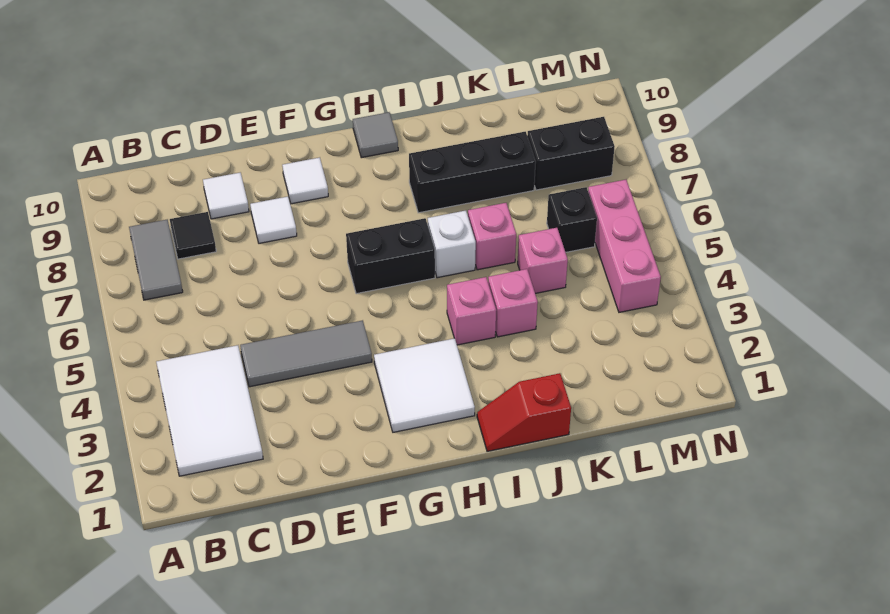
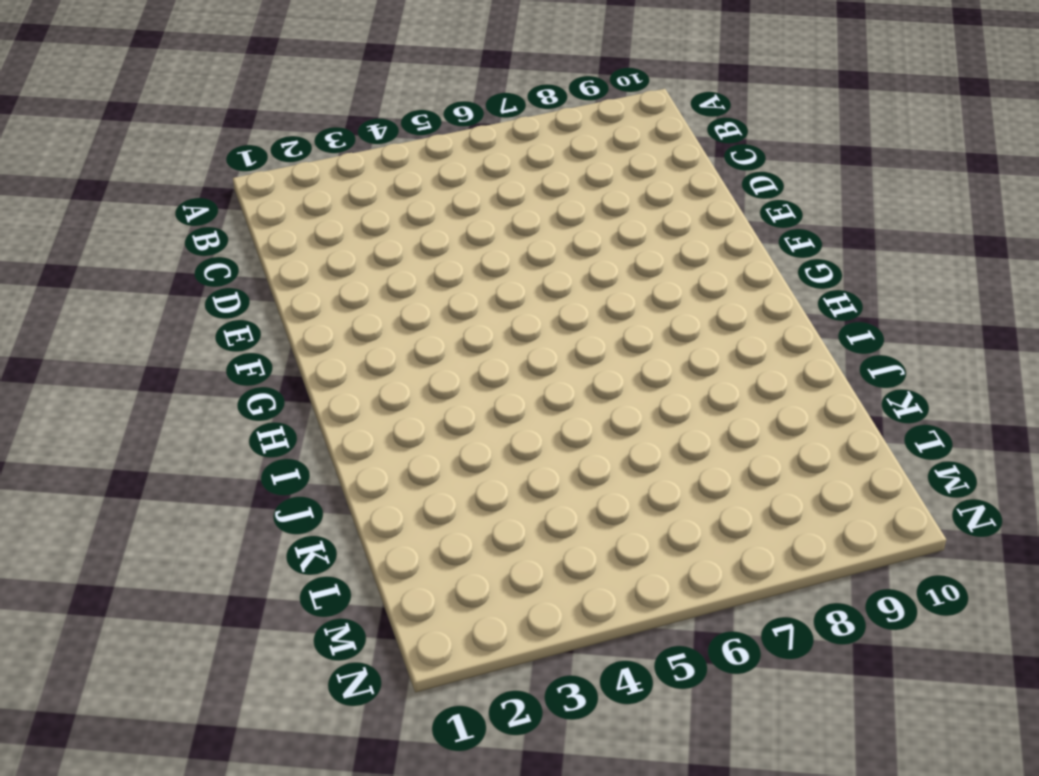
none -> white tile B2:C4 level 1
none -> grey tile B7:B8 level 1
none -> black tile C8 level 1

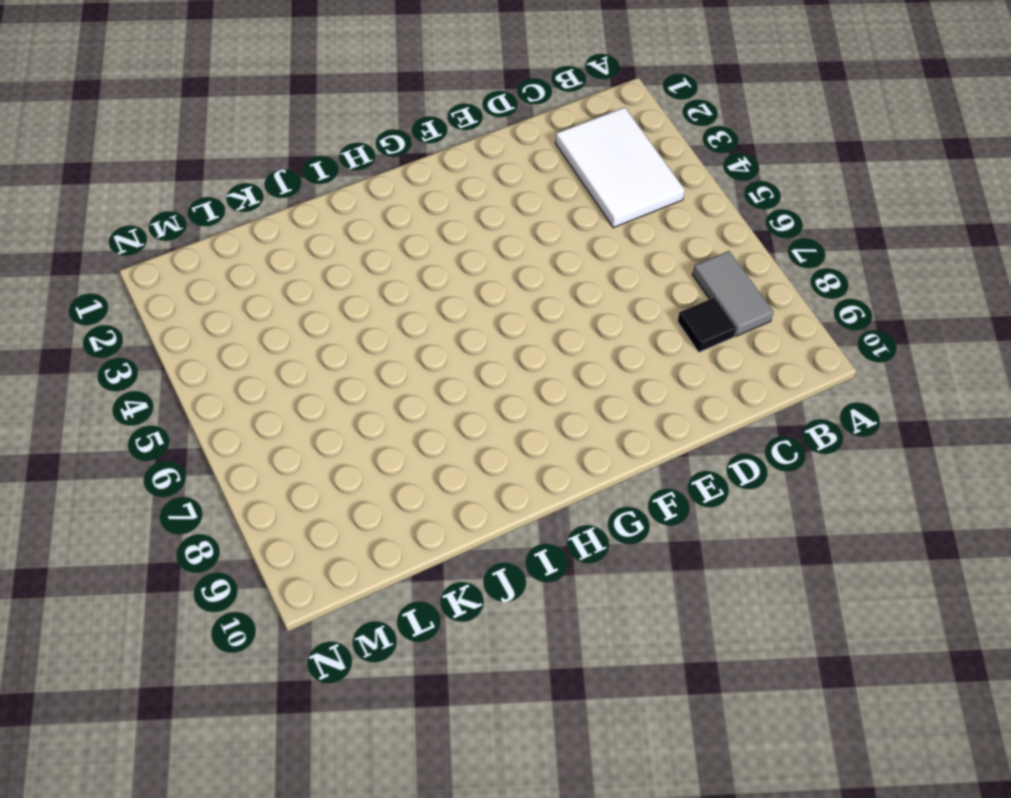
none -> grey tile D4:F4 level 1
none -> white tile D9 level 1
none -> white tile E8 level 1

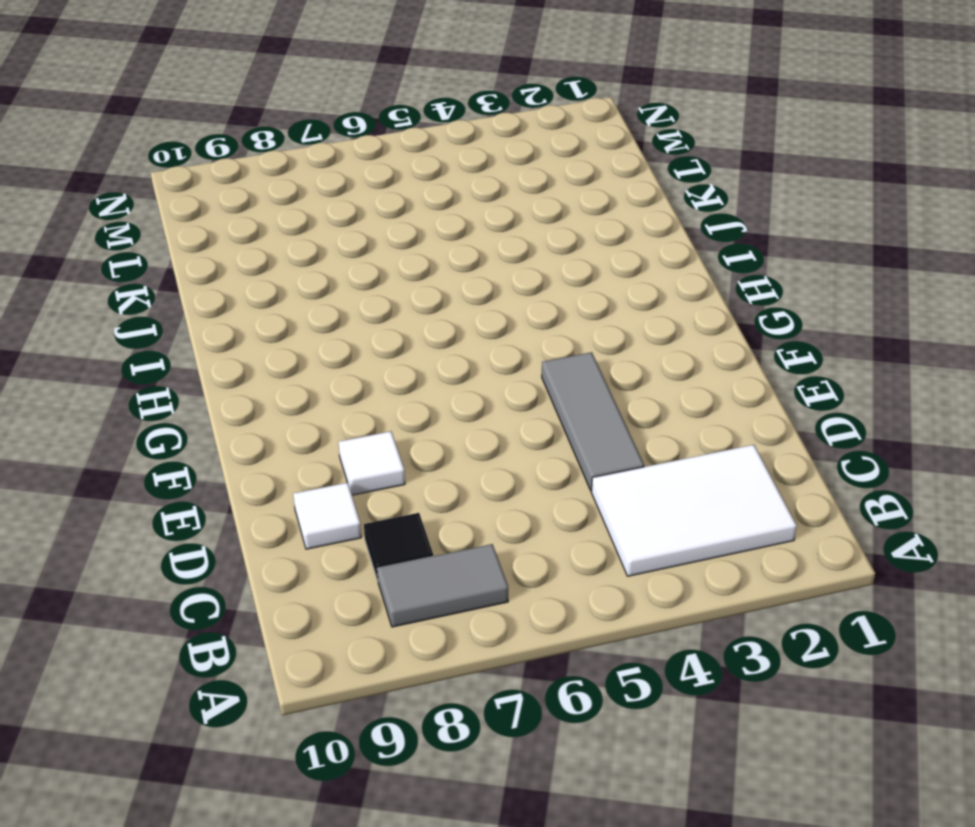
none -> white tile F9 level 1
none -> white tile G2:H3 level 1
none -> black brick G6:H6 level 1

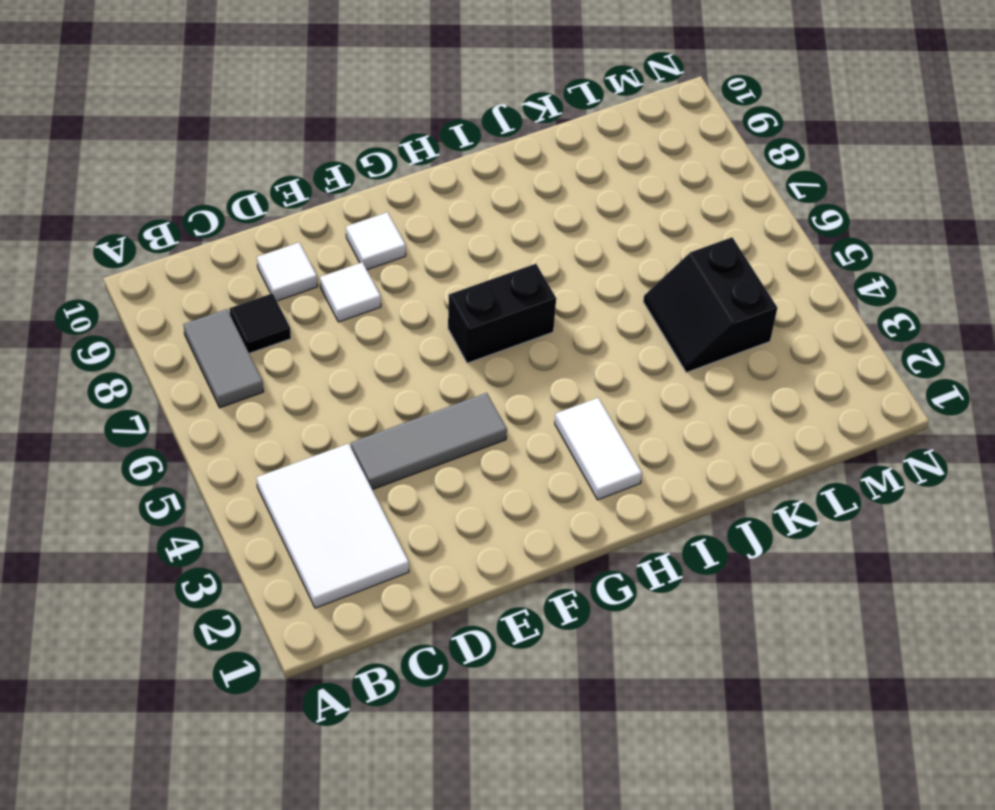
white tile H2:H3 level 1 -> white tile G2:H3 level 1
black slope K4:L5 level 1 top L -> pink brick K5 level 1
none -> grey tile H10 level 1
none -> red slope I1:J1 level 1 top J
none -> pink brick I4 level 1

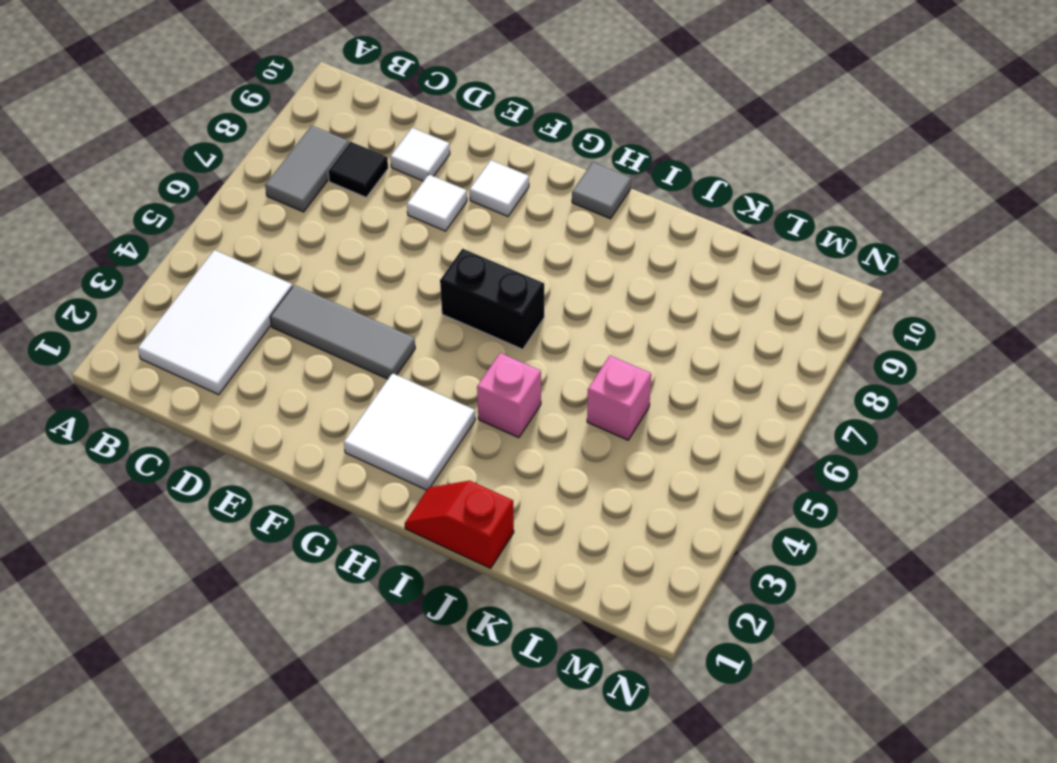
none -> white brick I6 level 1
none -> black brick I8:K8 level 1
none -> pink brick J4 level 1

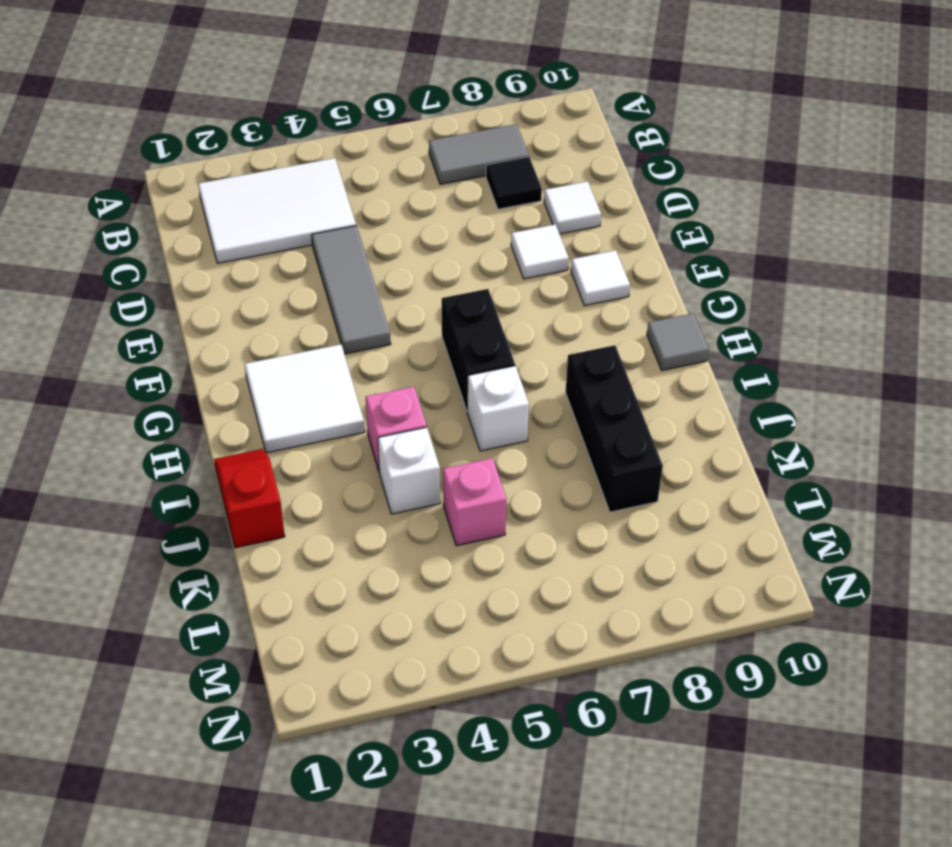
white brick J4 level 1 -> pink brick J4 level 1
none -> pink brick J6 level 1
none -> black brick L6 level 1
none -> black brick L8:M8 level 1

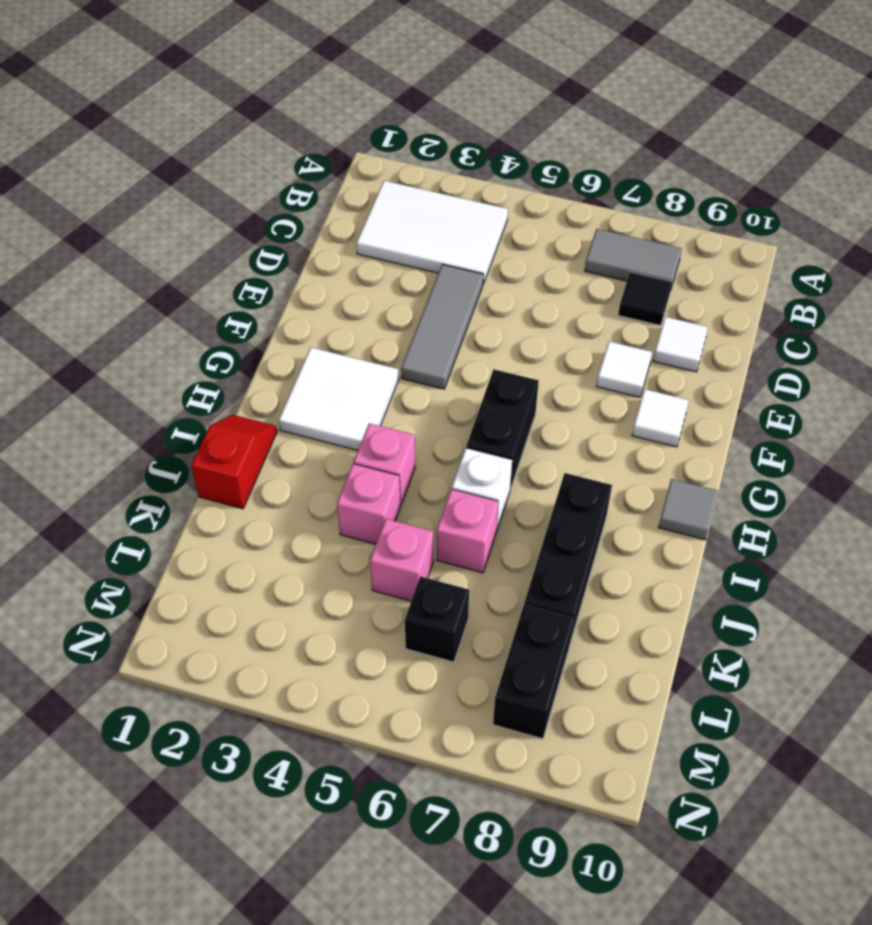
none -> pink brick M4:M6 level 1

